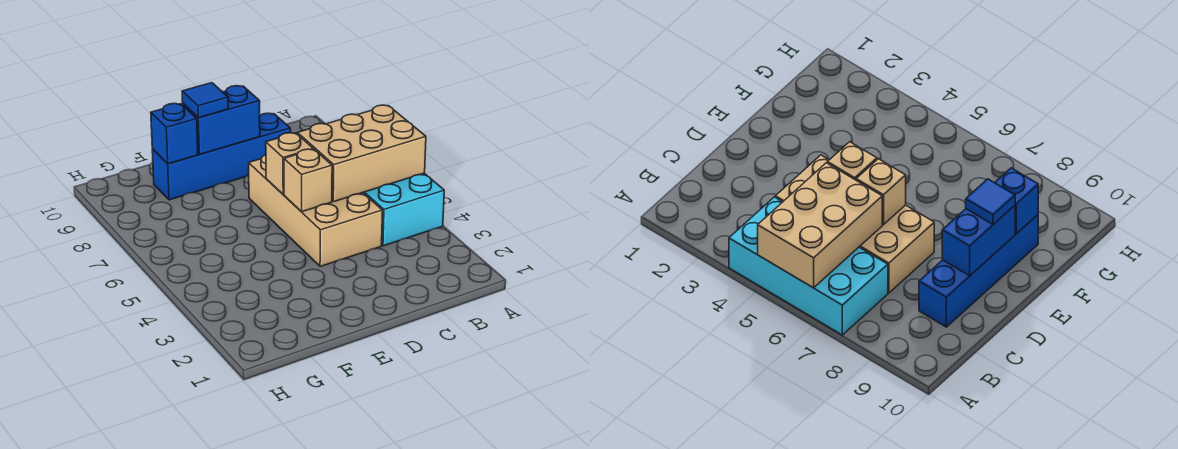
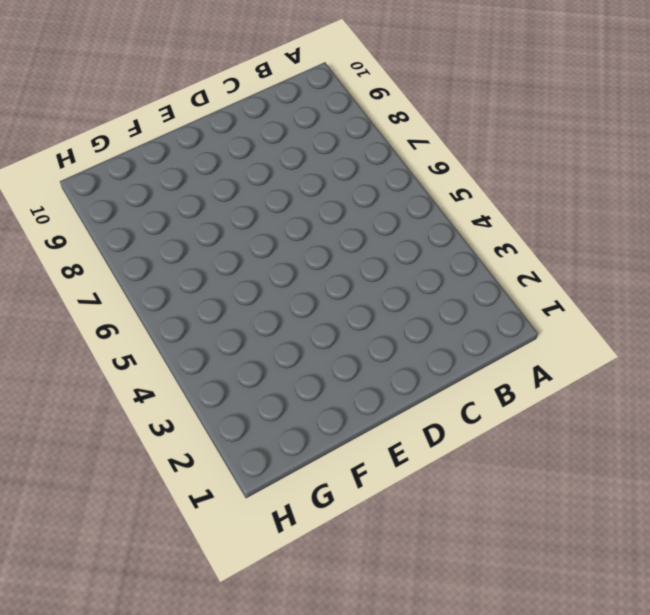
none -> cyan brick A4:B7 level 1
none -> tan brick C4:D7 level 1

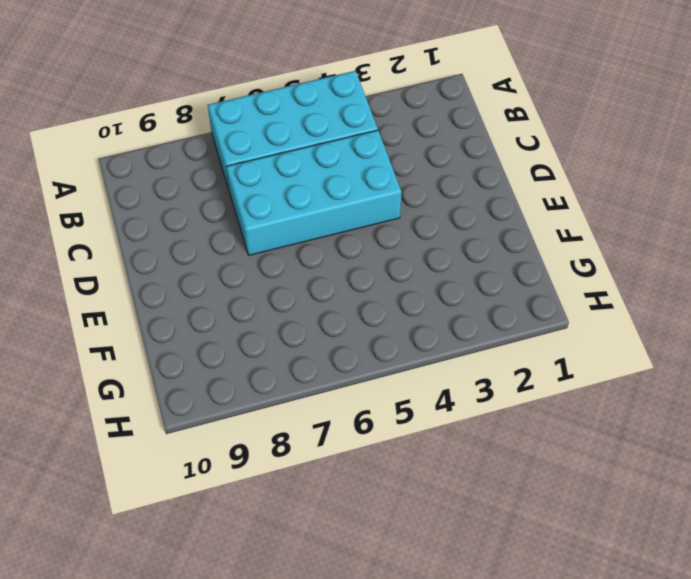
cyan brick C4:D7 level 1 -> tan brick C4:D7 level 1
none -> blue brick C9:F9 level 1
none -> tan brick A5:C6 level 2

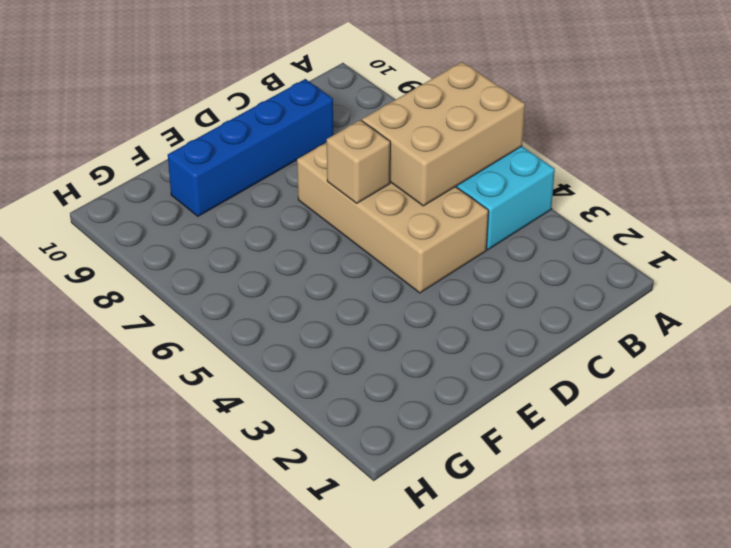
none -> tan brick D5 level 2
none -> blue brick D9:E9 level 2

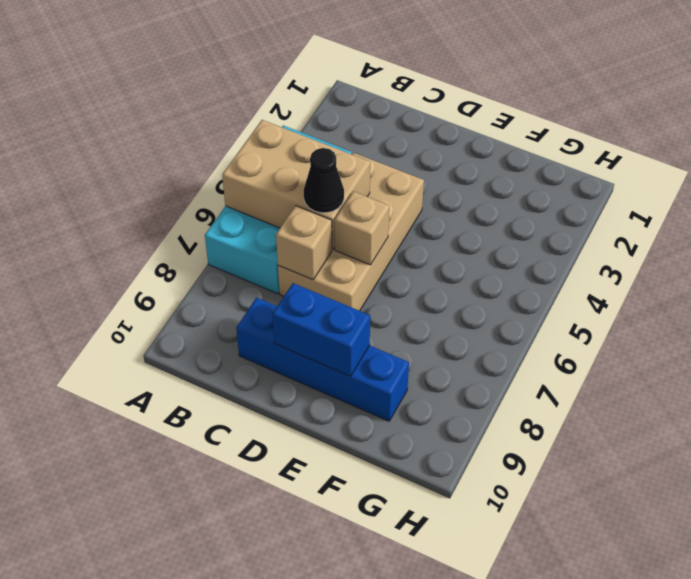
black cone C6 level 3 -> none
tan brick C7 level 2 -> tan brick D5 level 2
none -> blue brick F9 level 2
none -> blue tile E9 level 3

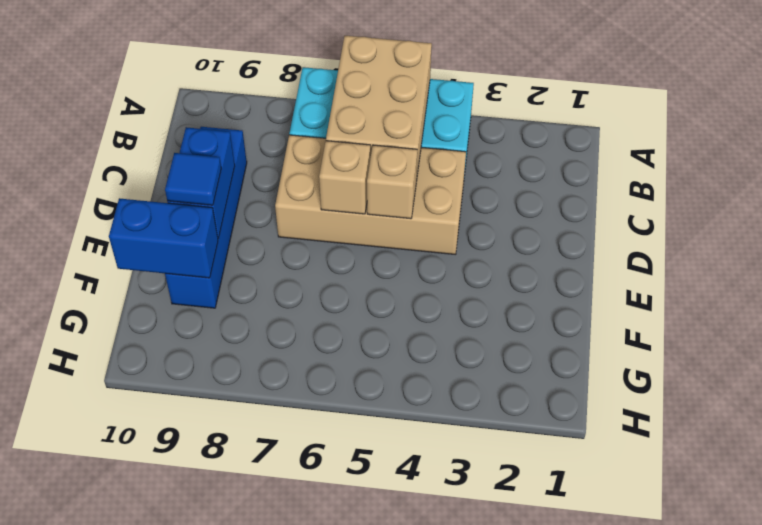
blue brick F9:F10 level 2 -> blue brick F9 level 2

